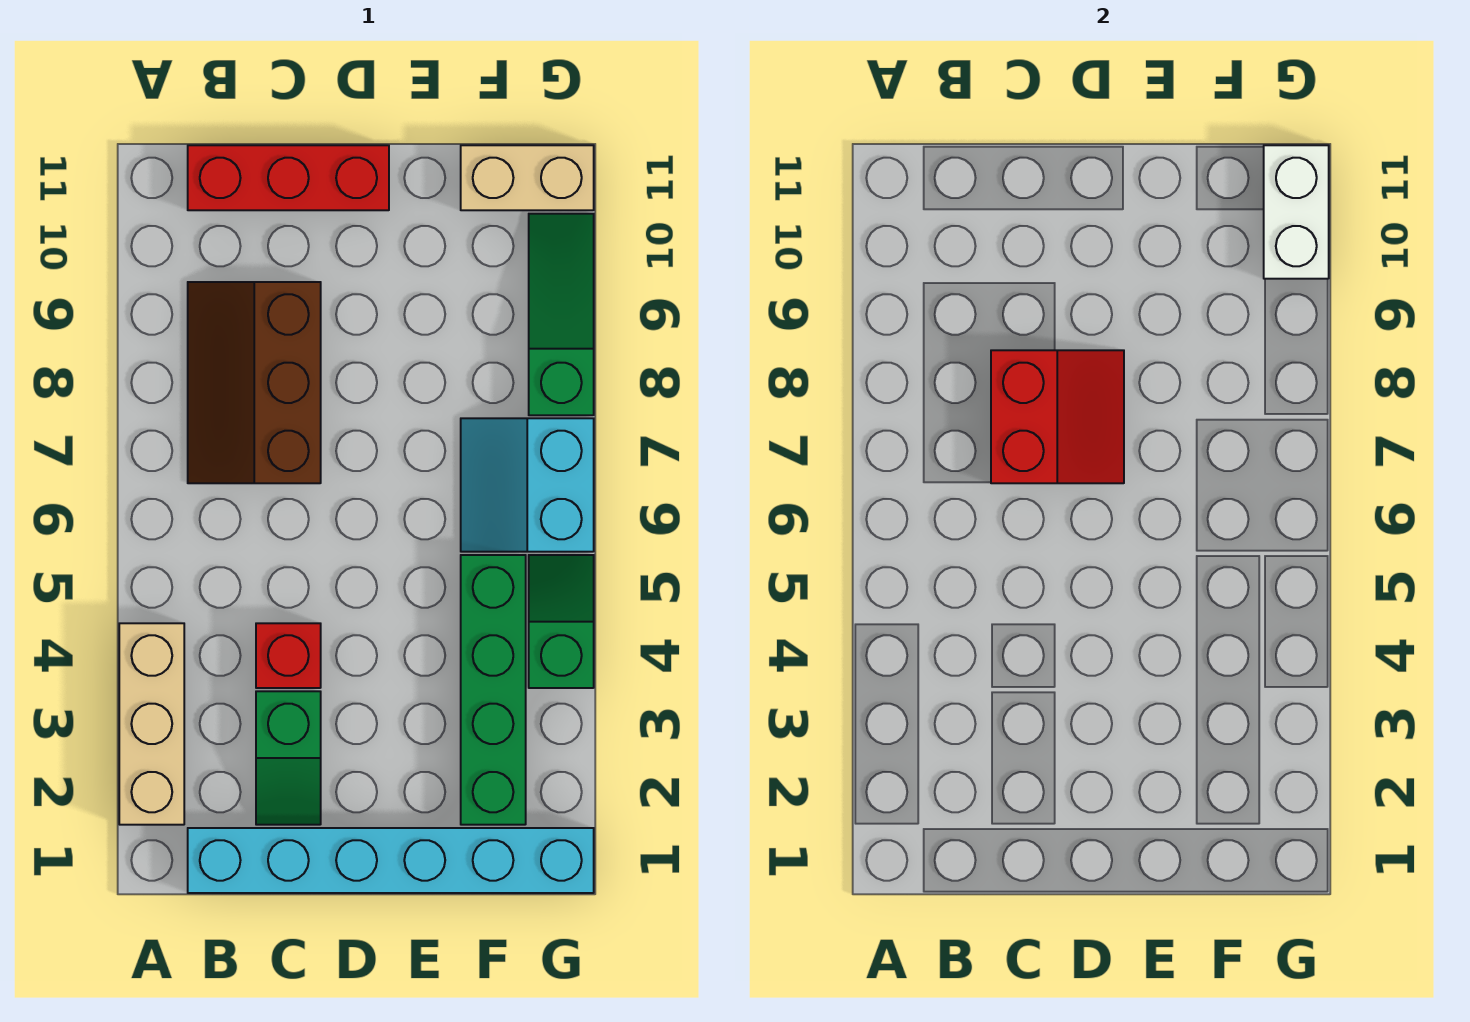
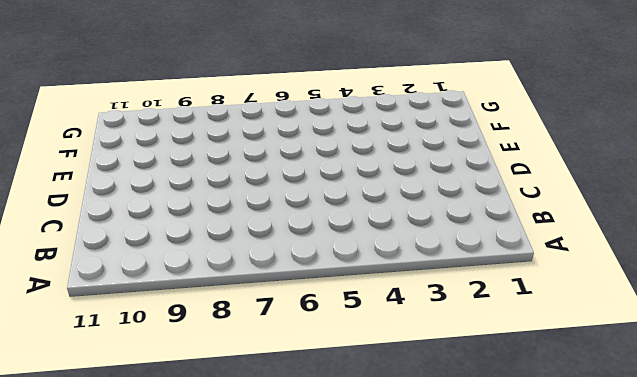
none -> tan brick A2:A4 level 1
none -> cyan brick B1:G1 level 1
none -> brown slope B7:C9 level 1 top C

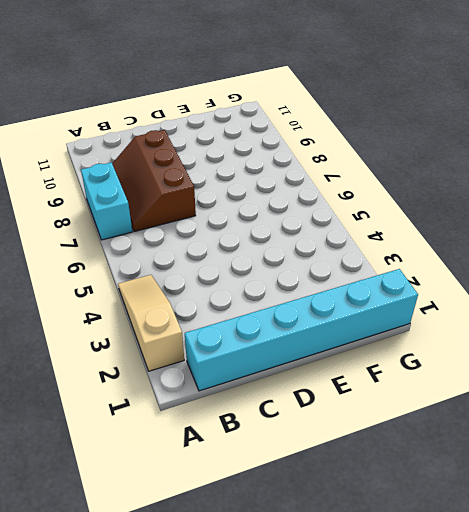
tan slope A2:A4 level 1 top 2 -> tan brick A2:A4 level 1
cyan brick A7:A8 level 1 -> none
none -> red brick B11:D11 level 1
none -> green slope C2:C3 level 1 top 3
none -> red brick C4 level 1

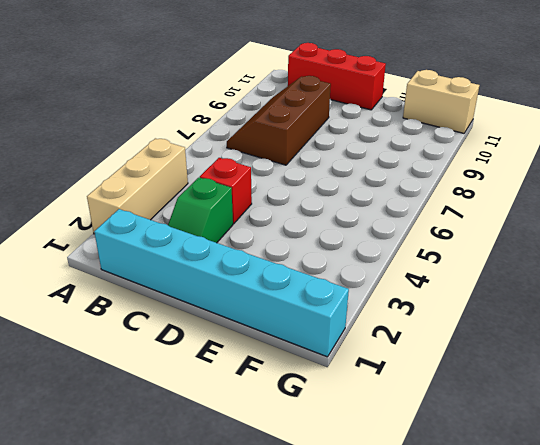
none -> green brick F2:F5 level 1
none -> cyan slope F6:G7 level 1 top G
none -> green slope G4:G5 level 1 top 4

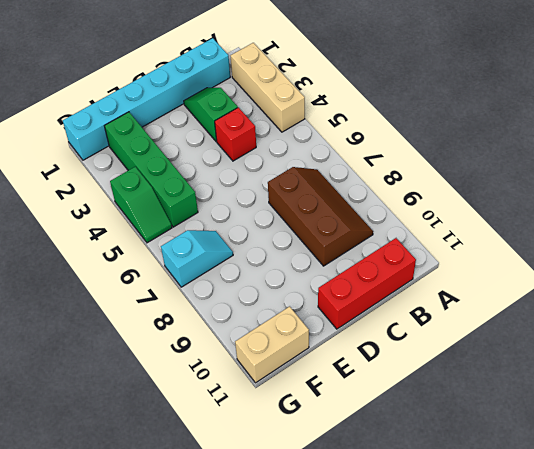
cyan slope F7:G7 level 1 top G -> cyan slope F6:G7 level 1 top G
none -> green slope G8:G10 level 1 top 8
none -> red slope C7:D8 level 2 top C
none -> white brick G10:G11 level 2

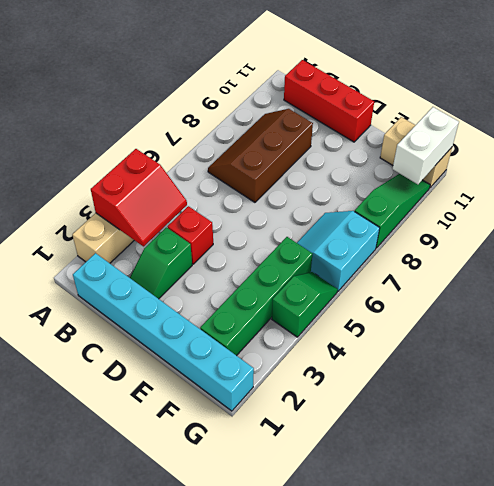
red slope A3:B4 level 2 top A -> red slope C7:D8 level 2 top C

